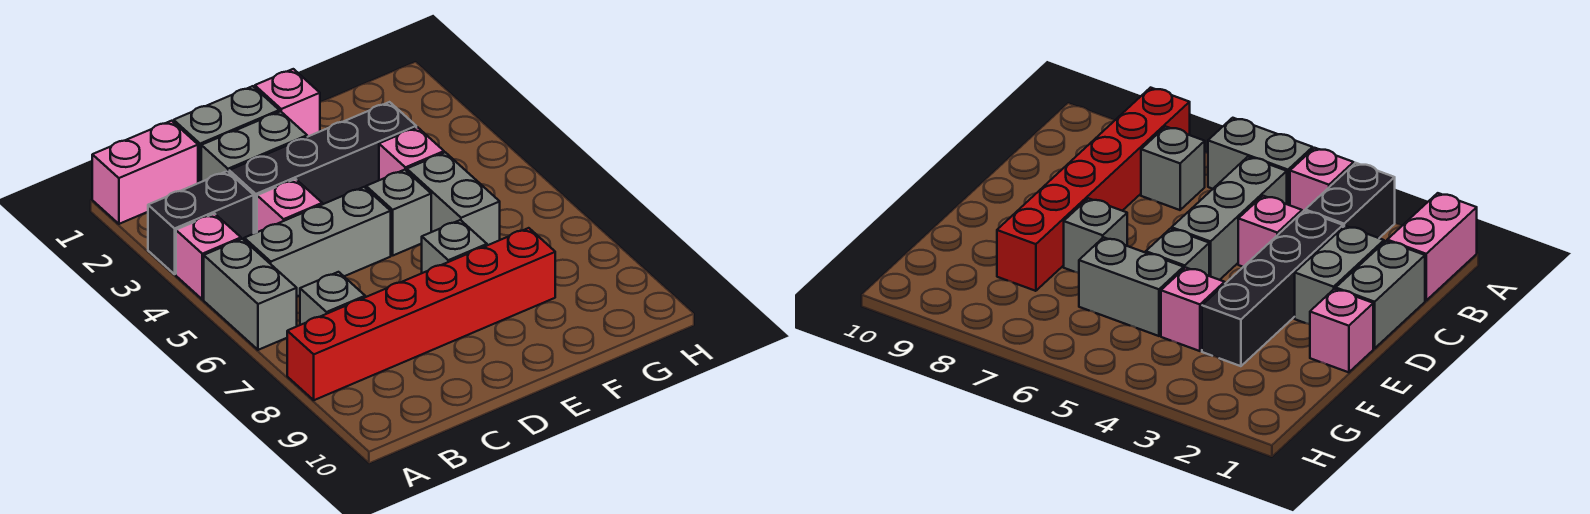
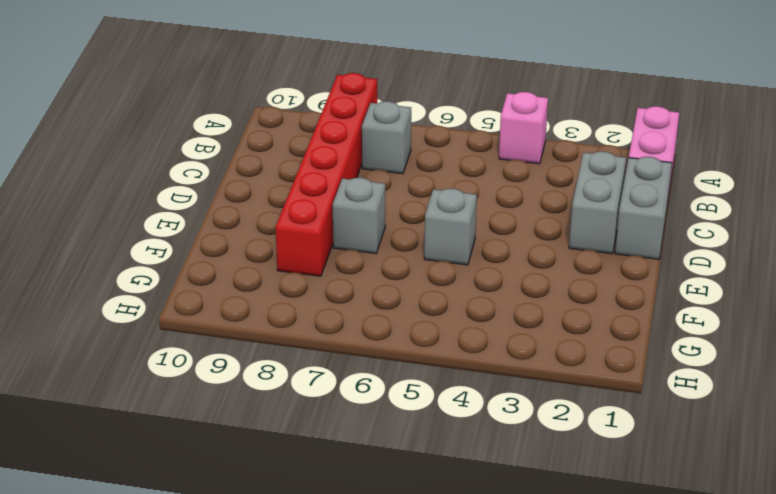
none -> black brick A3:B3 level 1
none -> grey brick A5:A6 level 1
none -> grey brick B5:D5 level 1

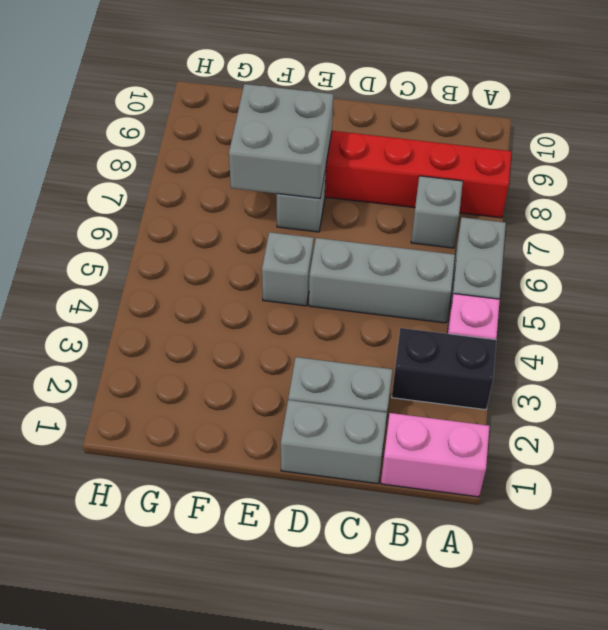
grey brick E7:F8 level 2 -> none
none -> black brick C3:F3 level 1
none -> pink brick C4 level 1
none -> pink brick E1 level 1

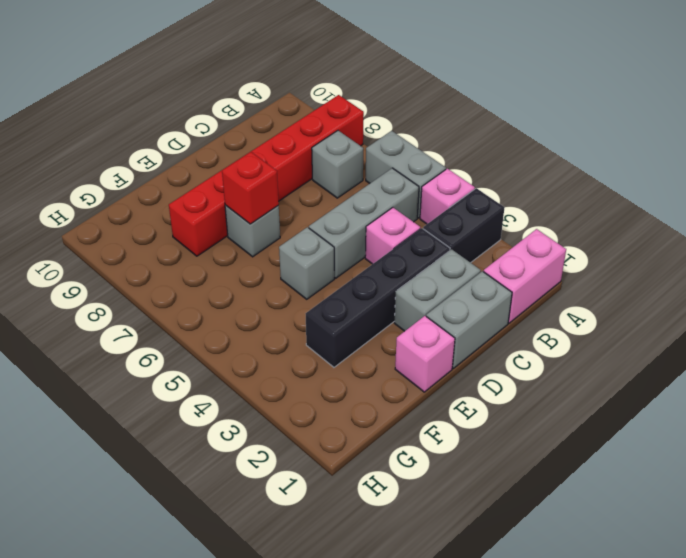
red brick E7 level 2 -> none
none -> pink brick F4 level 1
none -> grey brick F5:F6 level 1

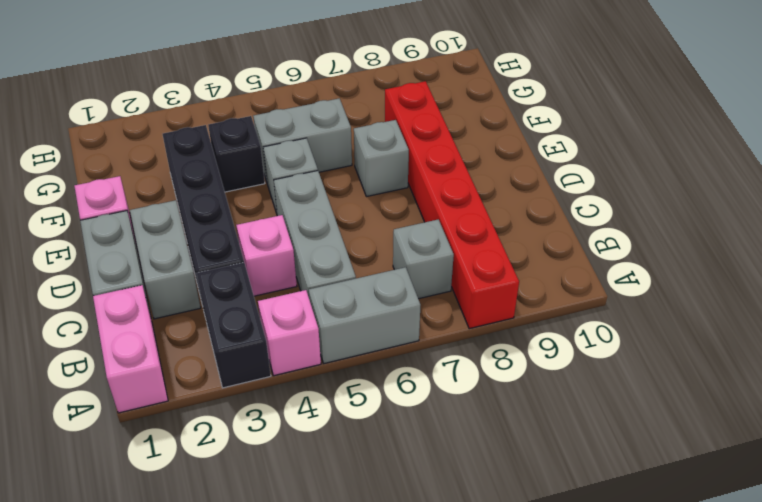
black brick F4 level 1 -> pink brick F4 level 1

